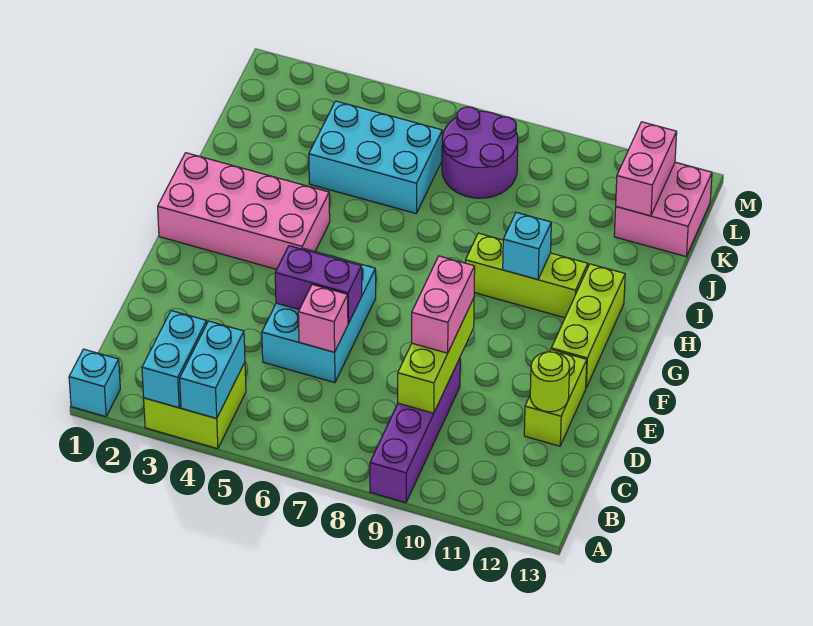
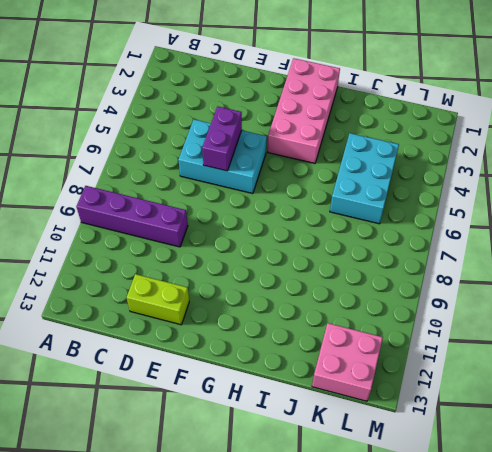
none -> cyan brick A1 level 1
none -> lime brick A3:B4 level 1
none -> lime brick F12:H12 level 1

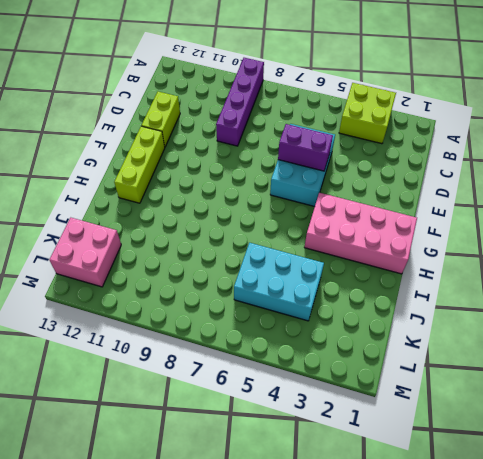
none -> cyan brick A1 level 1
none -> lime brick H9:H11 level 1
none -> purple round brick K7:L8 level 1

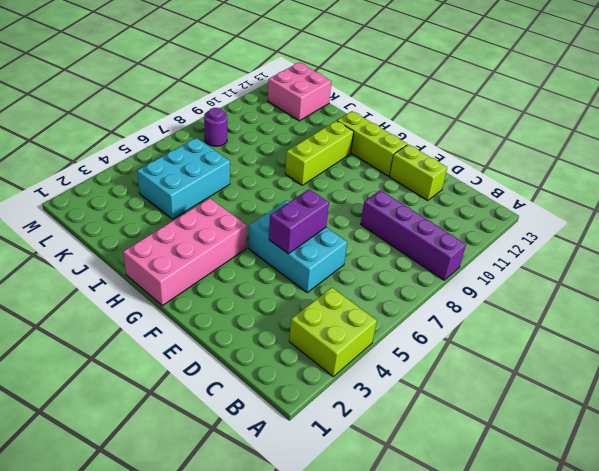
purple round brick L8 level 1 -> purple round brick K7:L8 level 1
none -> cyan brick A1 level 1
none -> cyan brick A3:B3 level 2
none -> cyan brick A4:B4 level 2

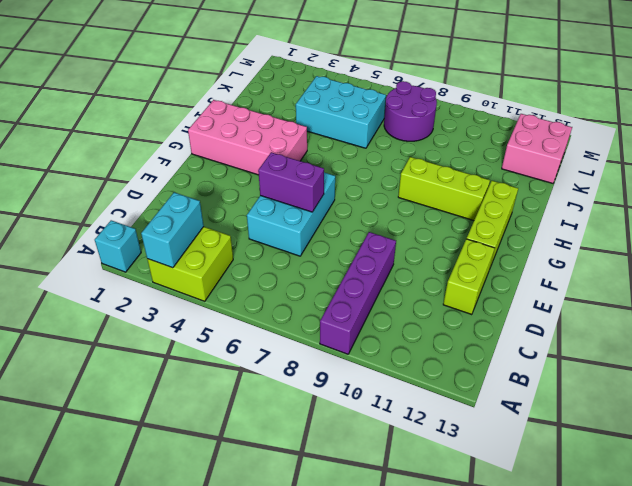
none -> cyan brick A4:B4 level 2
none -> lime brick C9:E9 level 2
none -> pink brick D6 level 2

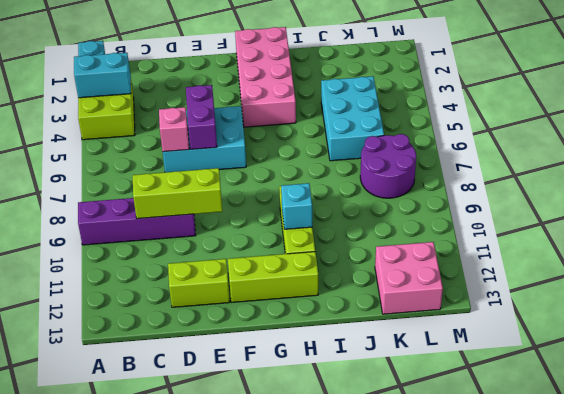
none -> cyan brick A4:B4 level 2
none -> lime round brick D12 level 2
none -> pink brick K12:L12 level 2

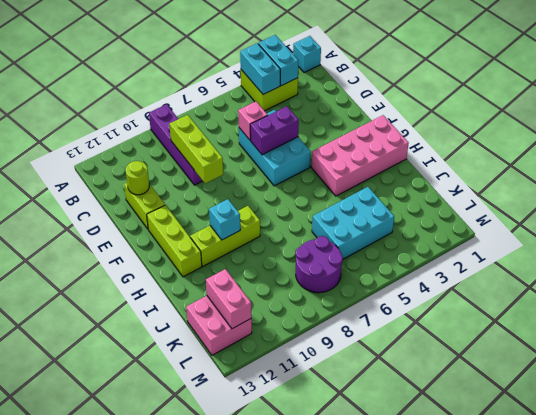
none -> pink brick D9:E9 level 3

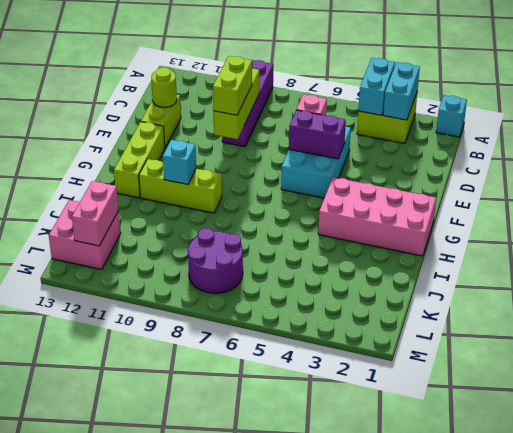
lime brick D9:E9 level 3 -> pink brick D9:E9 level 3
none -> cyan brick J4:K6 level 1

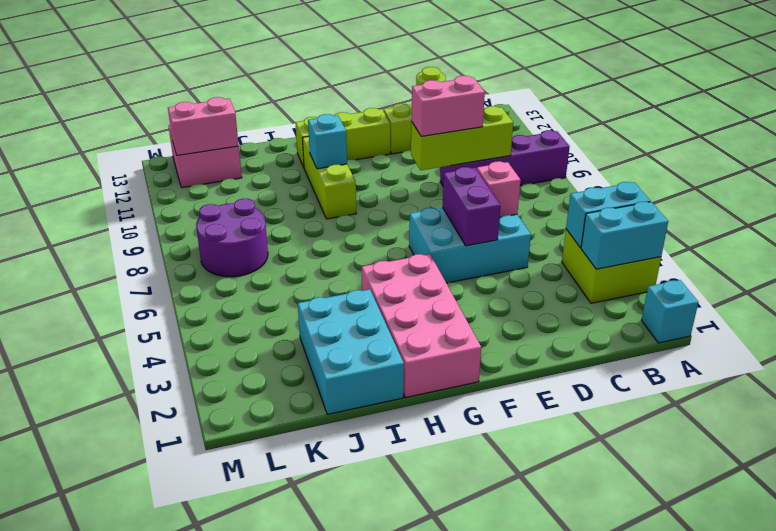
cyan brick I1:J3 level 1 -> cyan brick J4:K6 level 1

